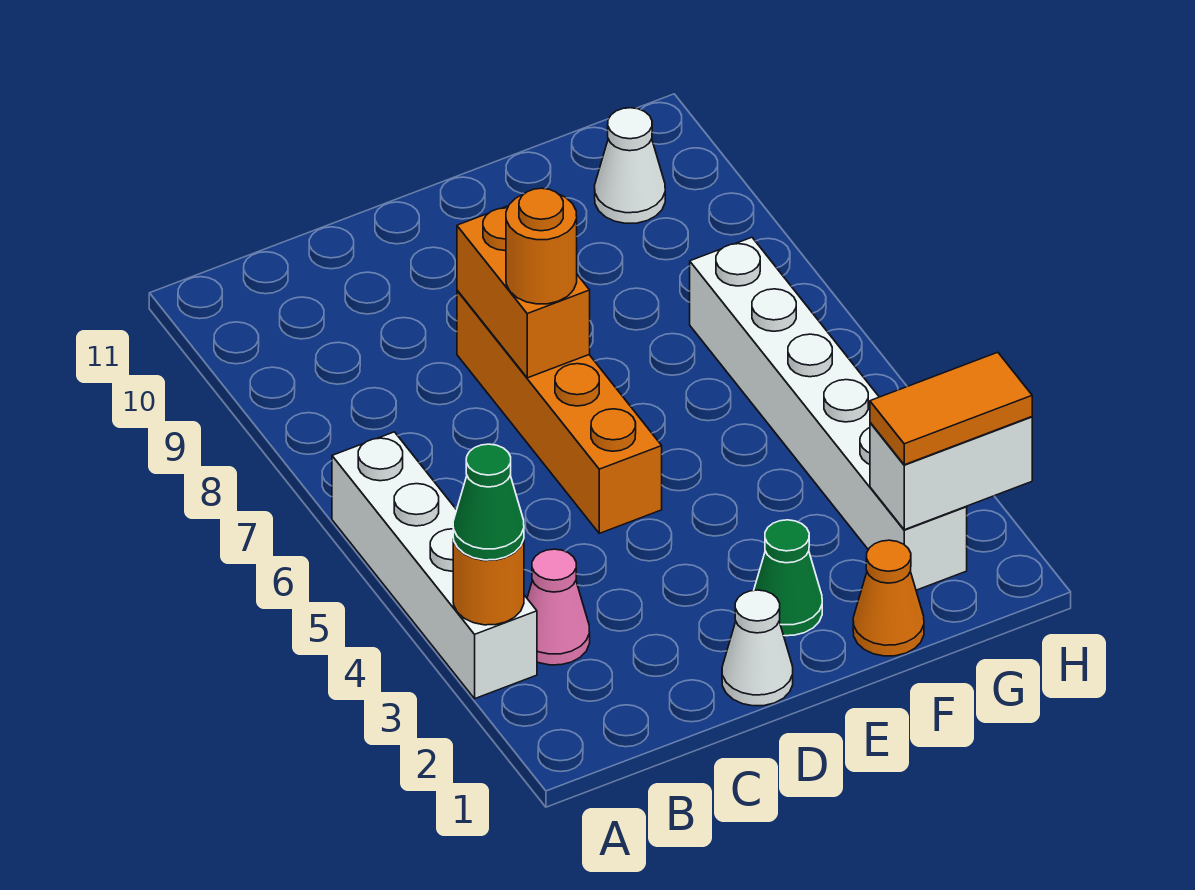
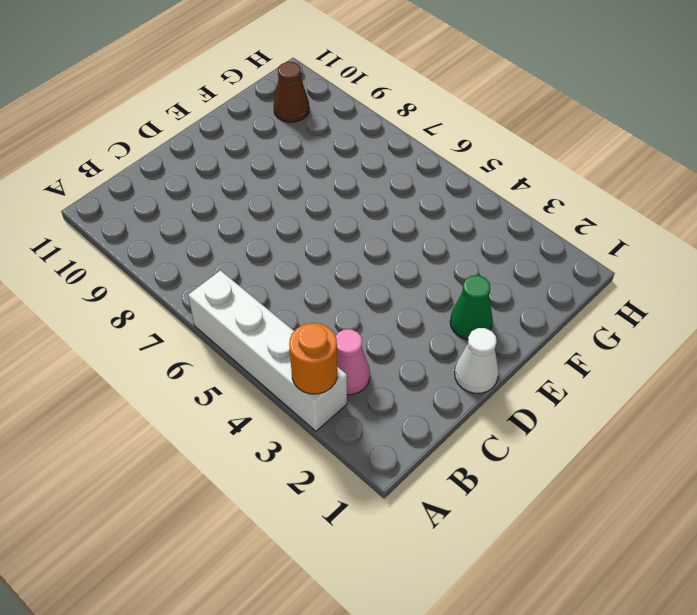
brown cone G10 level 1 -> white cone G10 level 1
none -> orange brick D5:D8 level 1
none -> orange cone F1 level 1
none -> white brick G2:G7 level 1

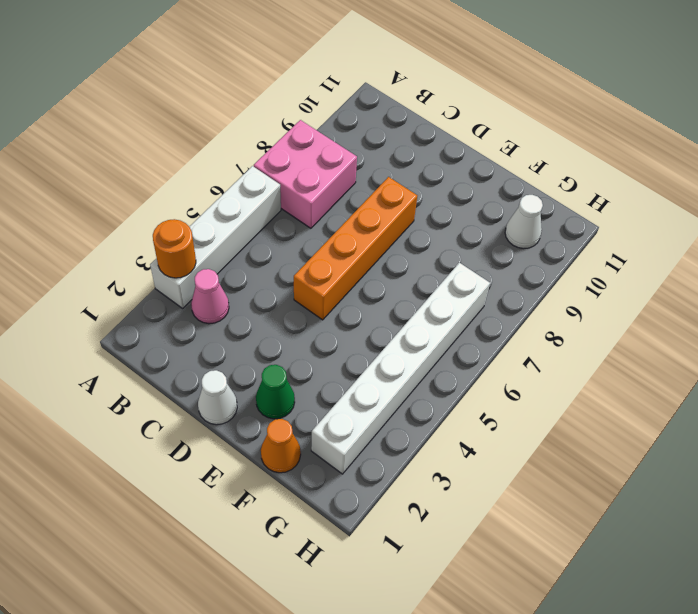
pink brick A7:B8 level 1 -> none
none -> orange brick D7:D8 level 2
none -> white brick G2:H2 level 2
none -> green cone A3 level 3

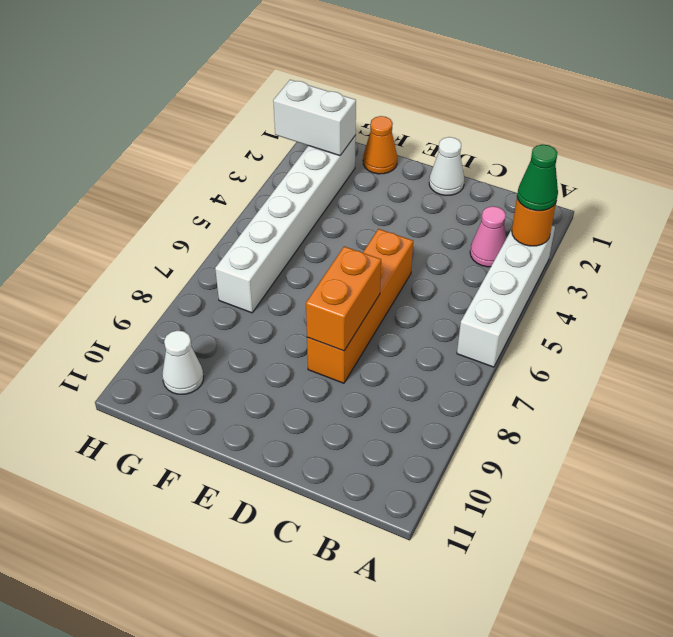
none -> green cone E2 level 1
none -> orange round brick D7 level 3
none -> orange tile G2:H2 level 3

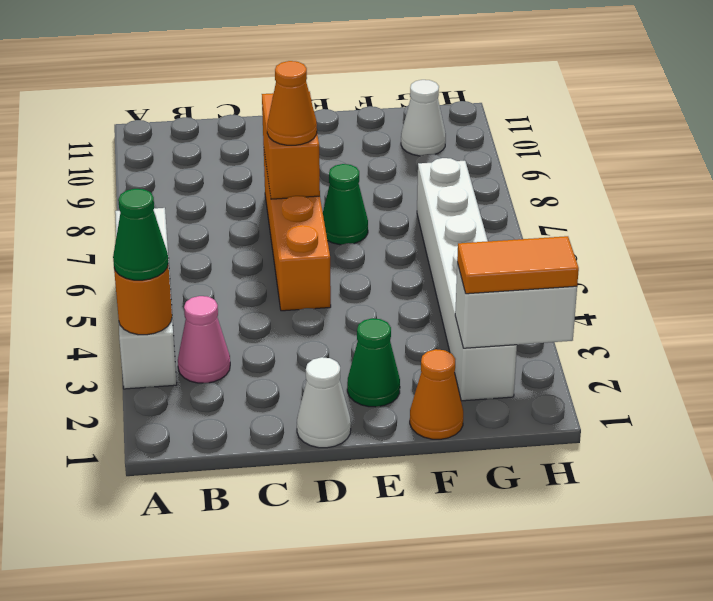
orange cone D7 level 3 -> orange round brick D7 level 3
green cone E7 level 1 -> none

